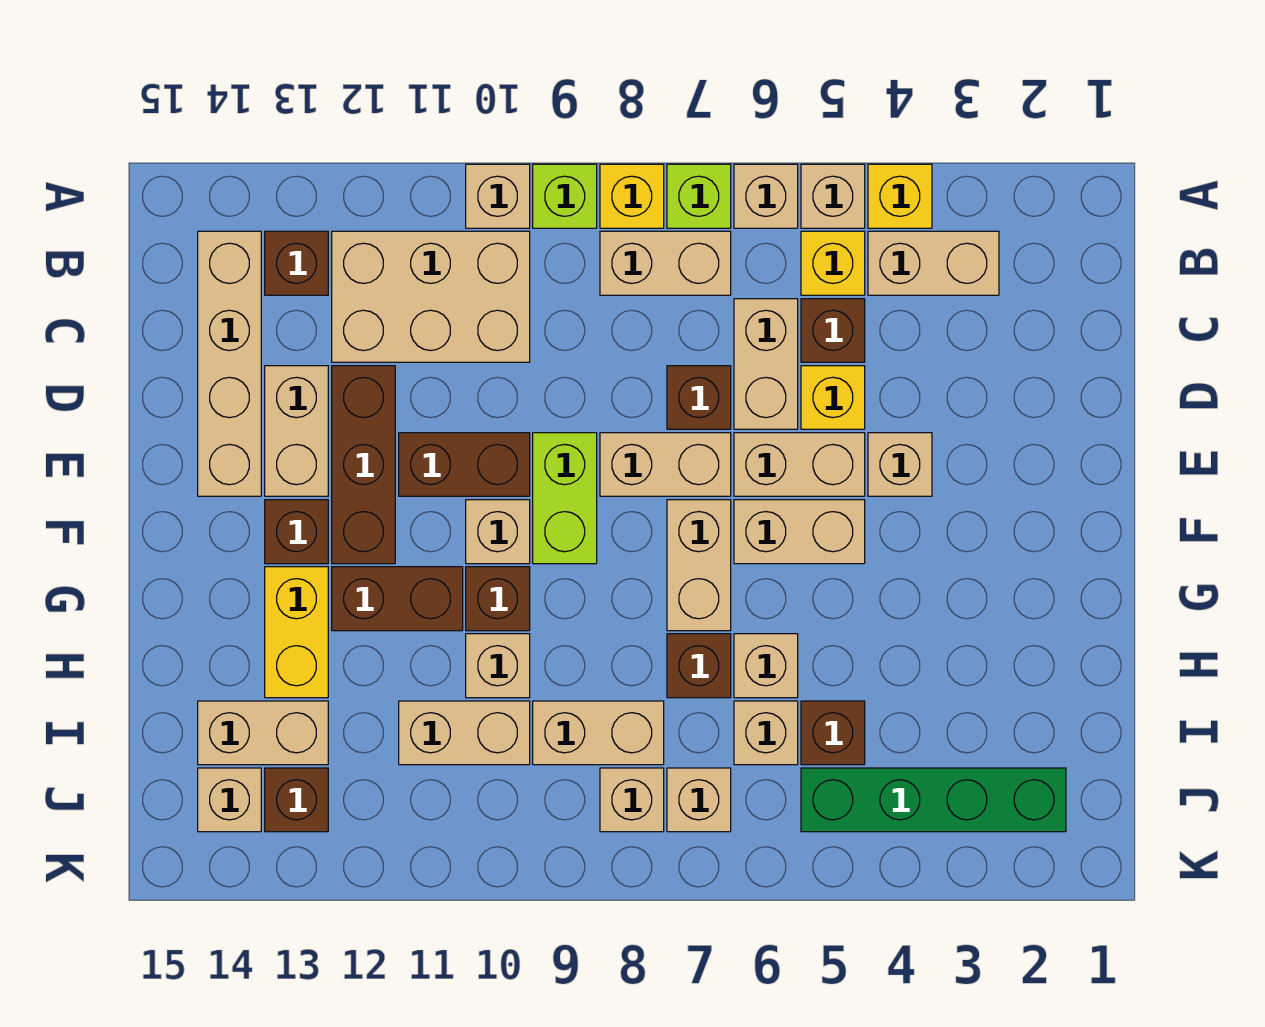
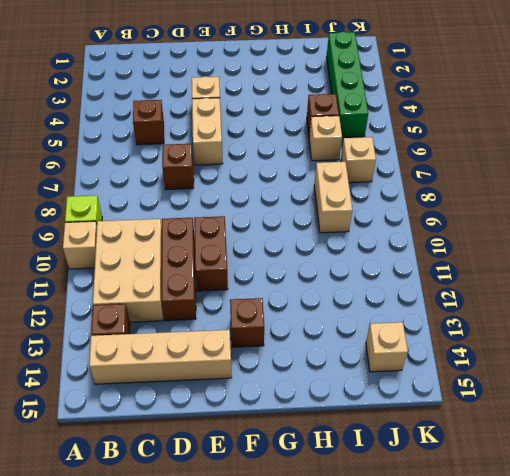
brown brick D10:D12 level 1 -> brown brick D12:F12 level 1
none -> yellow brick A4 level 1
none -> tan brick A5 level 1
none -> tan brick A6 level 1
none -> lime brick A7 level 1

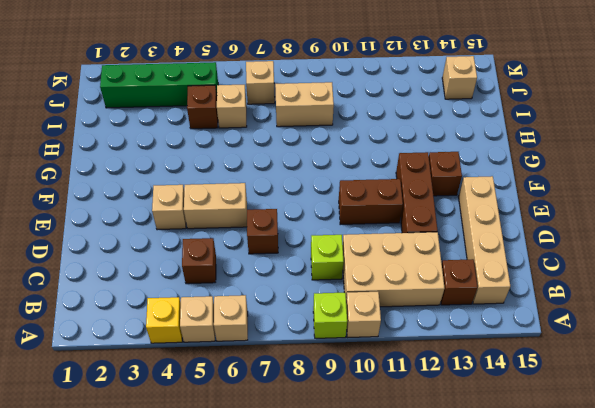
lime brick C9 level 1 -> lime brick A7 level 1
none -> yellow brick A8 level 1
none -> tan brick B3:B4 level 1
none -> yellow brick B5 level 1
none -> tan brick B7:B8 level 1

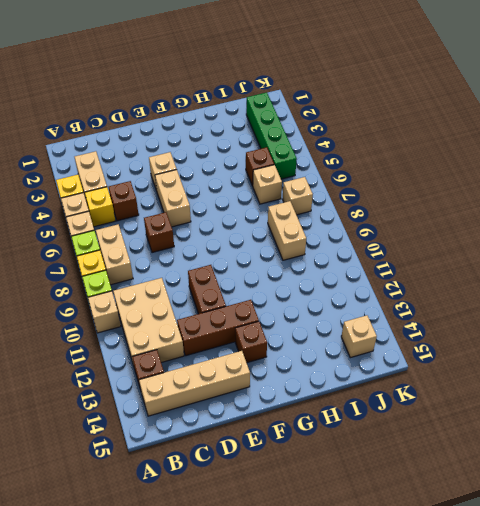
none -> tan brick C6:D6 level 1
none -> yellow brick D5 level 1
none -> tan brick D13:E13 level 1
none -> tan brick E7:E8 level 1

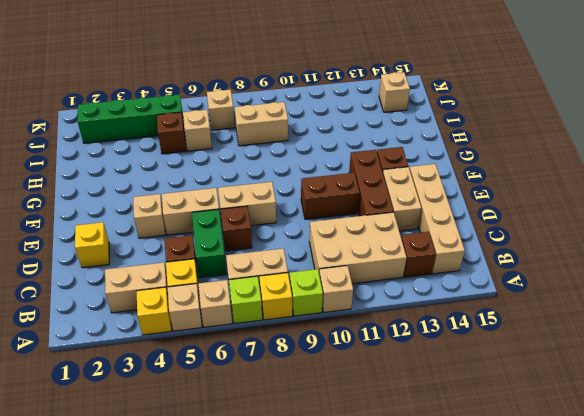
green brick C6:D6 level 1 -> tan brick C6:D6 level 1
yellow brick D2 level 1 -> yellow brick D5 level 1
none -> lime brick E9:F9 level 1
none -> tan brick F5:F6 level 1
none -> tan brick F7:G7 level 1
none -> tan brick F10 level 1

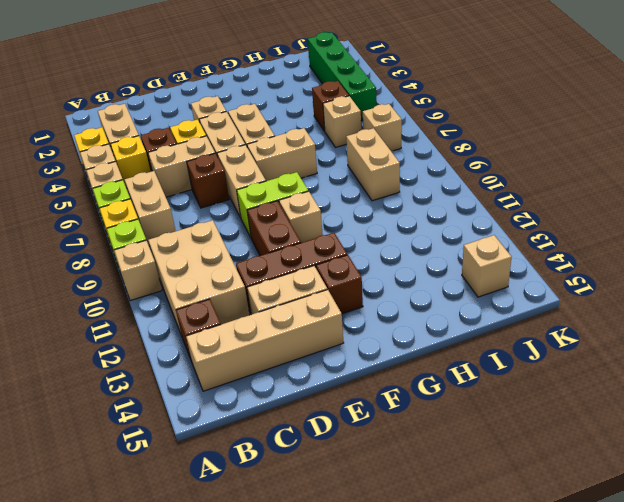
none -> brown brick G10 level 1
none -> brown brick G11:G12 level 1
none -> yellow brick G13:H13 level 1
none -> tan brick H6 level 1

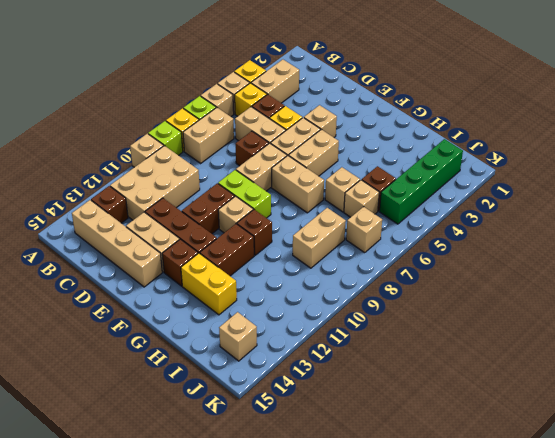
none -> brown brick H7 level 1
none -> tan brick H10 level 1
none -> tan brick I10:I11 level 1
none -> tan brick I13:I14 level 1

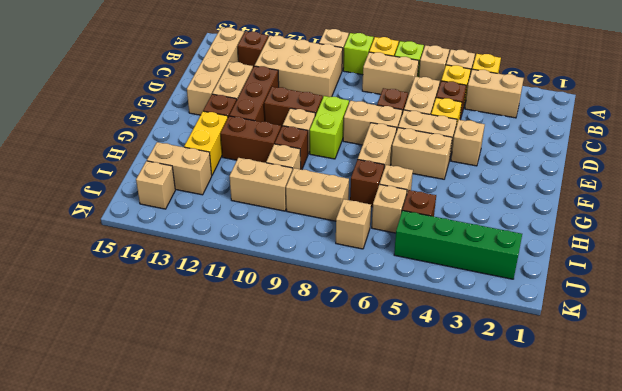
none -> tan brick J8 level 1
none -> brown brick J13 level 1

